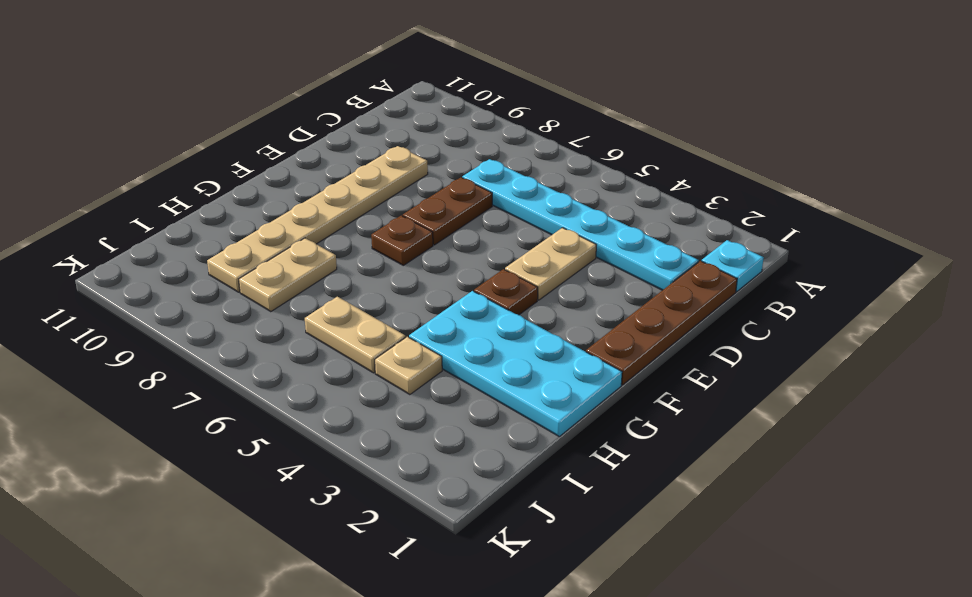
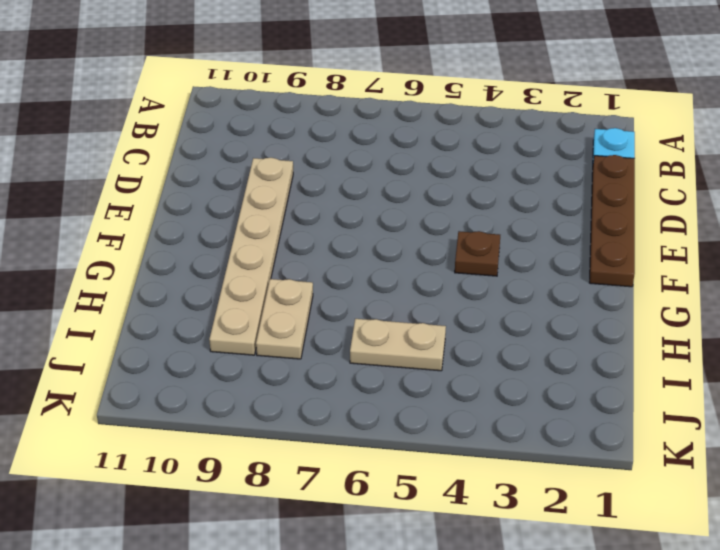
none -> cyan plate C2:C7 level 1
none -> tan plate D4:E4 level 1
none -> brown plate D7:E7 level 1

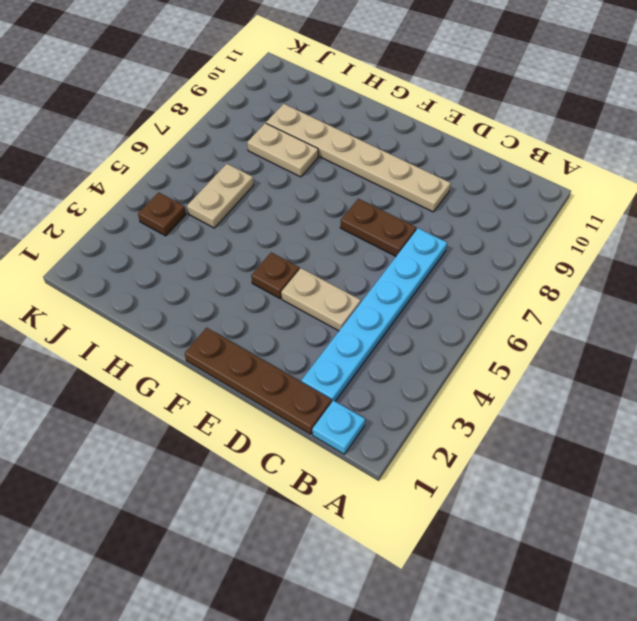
brown plate J4 level 1 -> brown plate F7 level 1
none -> cyan plate G1:H4 level 1
none -> tan plate I4 level 1

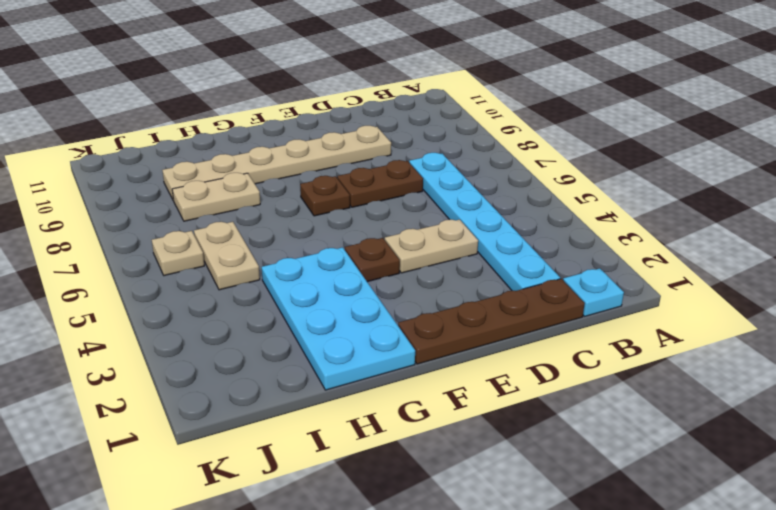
tan plate J6 level 1 -> tan plate I4 level 1

